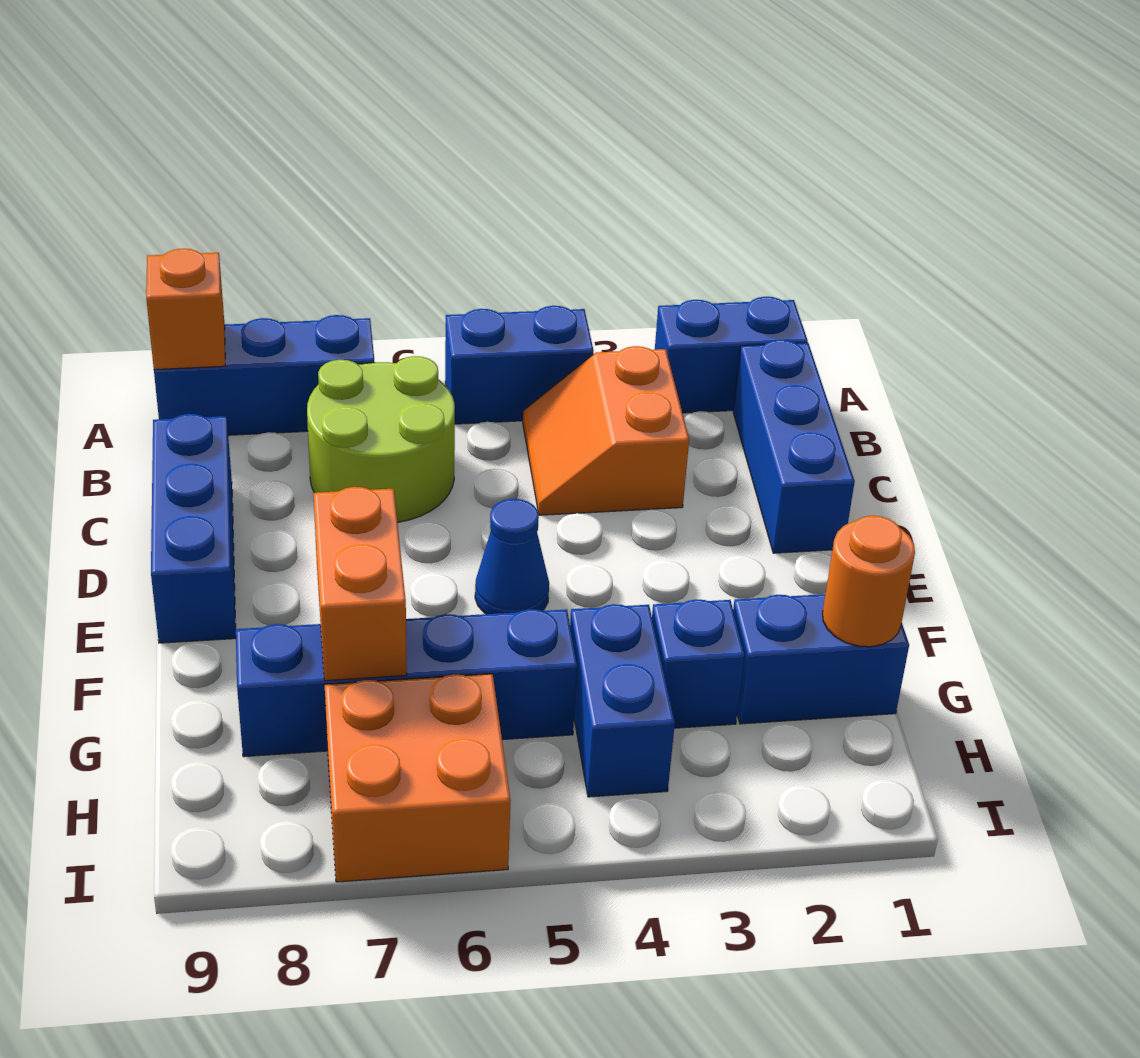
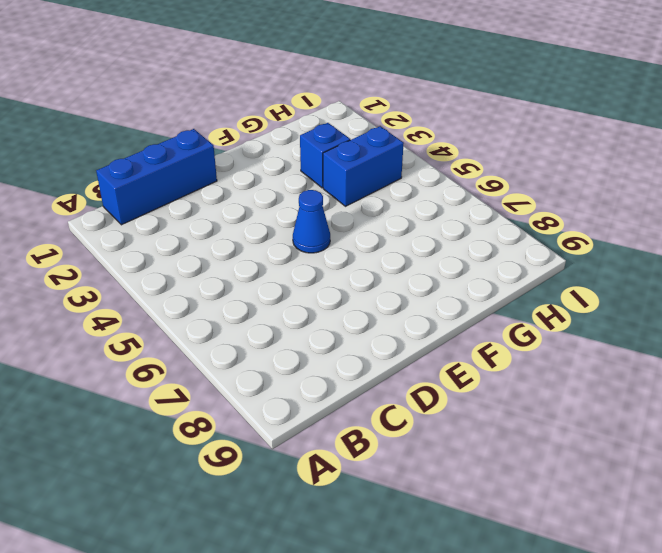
none -> blue brick A1:A2 level 1
none -> blue brick A4:A5 level 1
none -> blue brick A7:A9 level 1

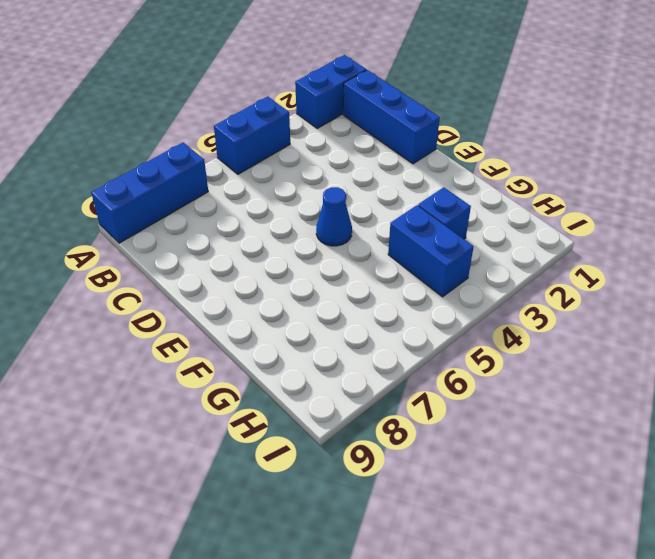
none -> orange slope B3:C4 level 1 top 3
none -> lime round brick B6:C7 level 1
none -> blue brick C9:E9 level 1

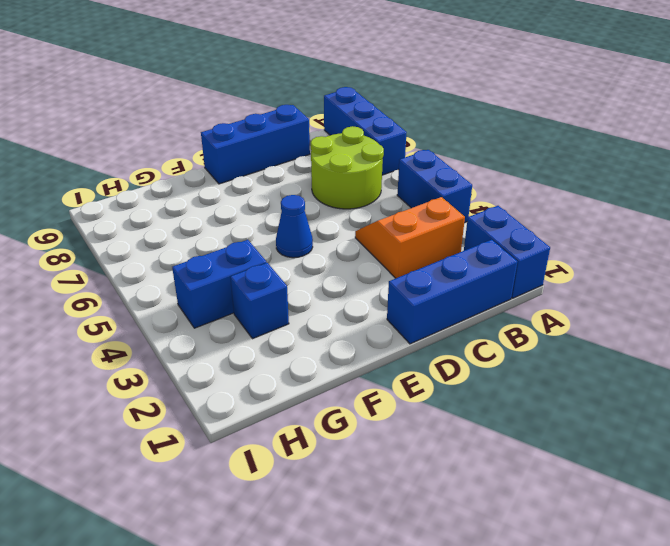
none -> blue brick G1:G2 level 1
none -> blue brick G5:G8 level 1
none -> orange brick H6:I7 level 1

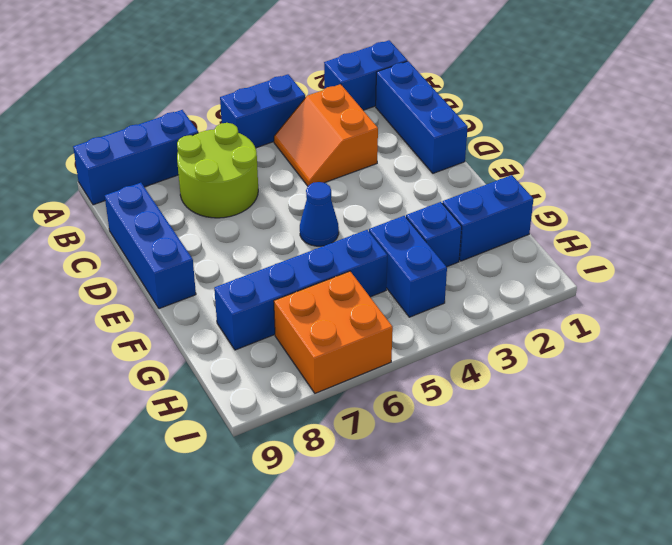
none -> orange brick A9 level 2
none -> orange brick F7:G7 level 2
none -> orange round brick G1 level 2

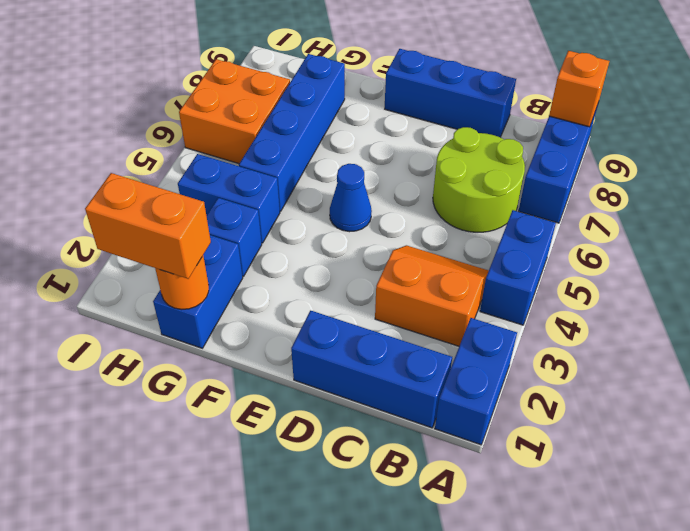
orange brick G1:H1 level 3 -> orange brick F7:G7 level 2

